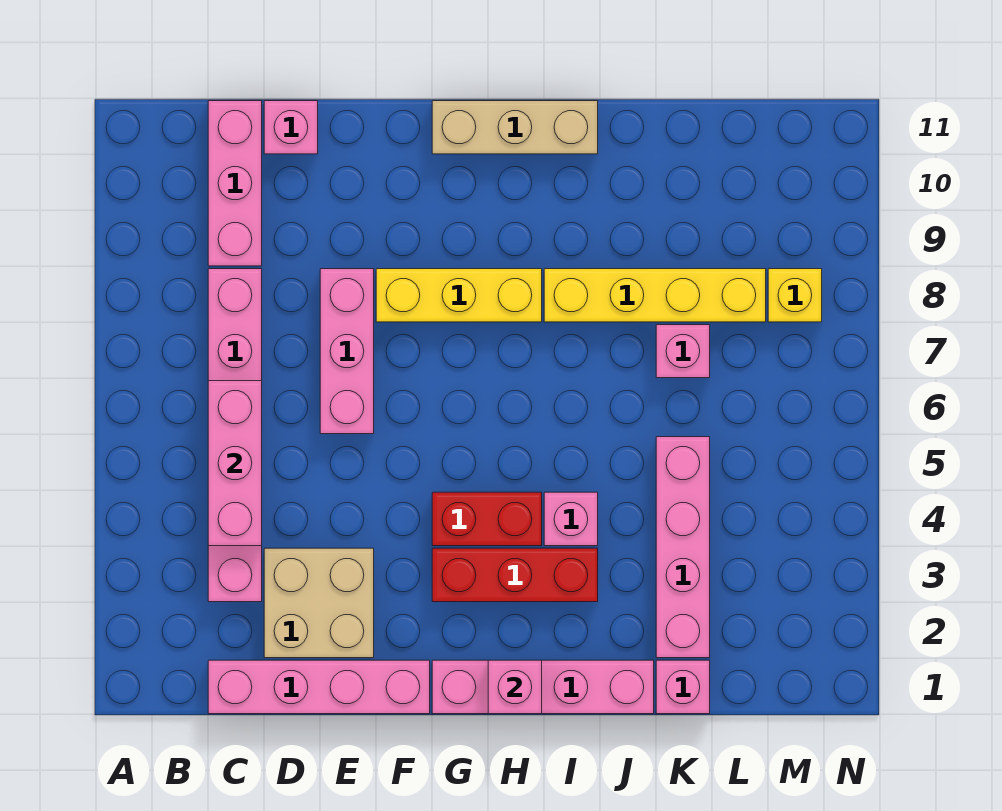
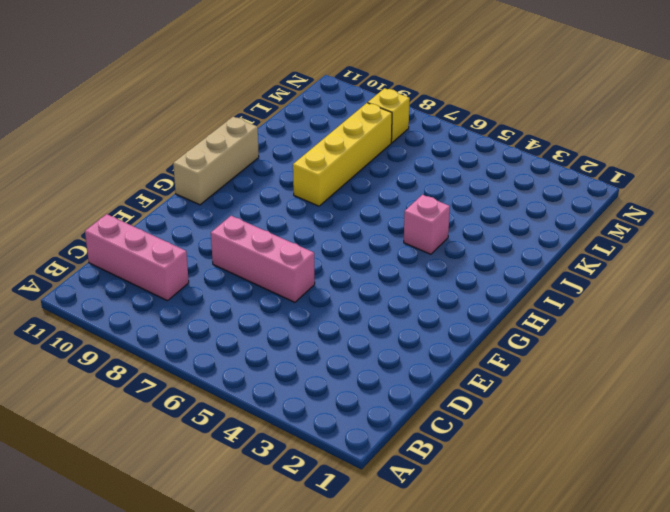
none -> pink brick C1:F1 level 1
none -> pink brick C3:C8 level 1
none -> tan brick D2:E3 level 1

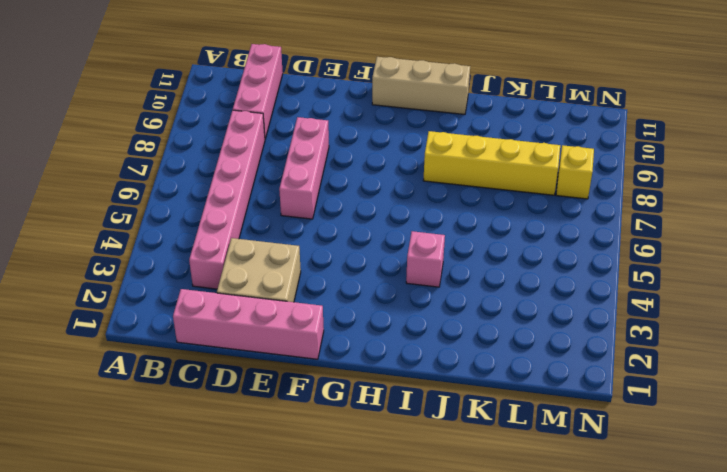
none -> pink brick D11 level 1
none -> yellow brick F8:H8 level 1
none -> pink brick G1:J1 level 1

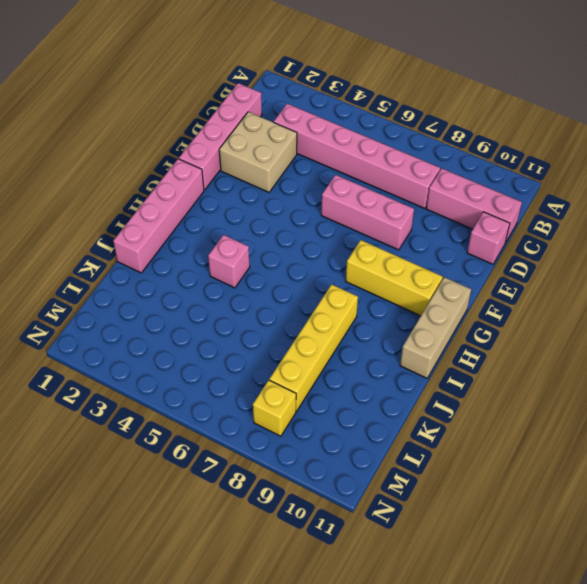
yellow brick G8:G10 level 1 -> yellow brick F8:H8 level 1
none -> red brick G3:I3 level 1
none -> red brick G4:H4 level 1
none -> pink brick K1 level 1

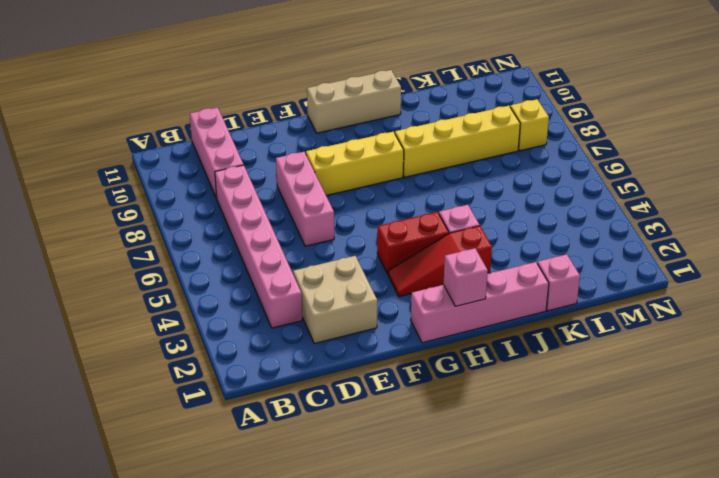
red slope G3:I3 level 1 top I -> red brick G3:I3 level 1
none -> pink brick C1:F1 level 1
none -> pink brick D11 level 1
none -> pink brick K2:K5 level 1

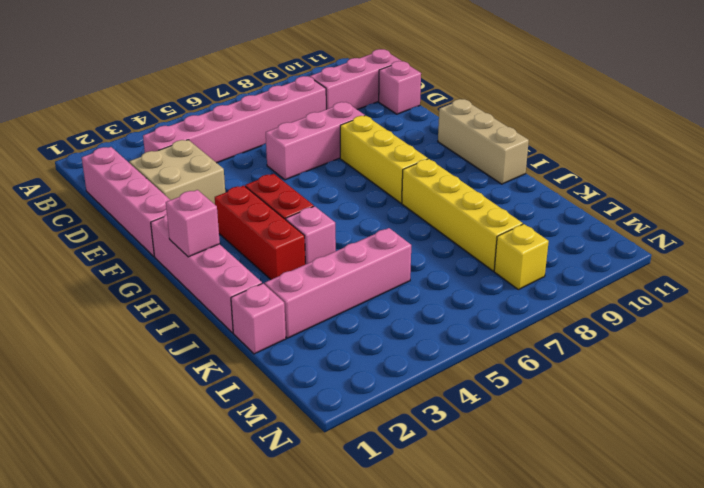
none -> pink brick K7 level 1
none -> pink brick C4:C6 level 2

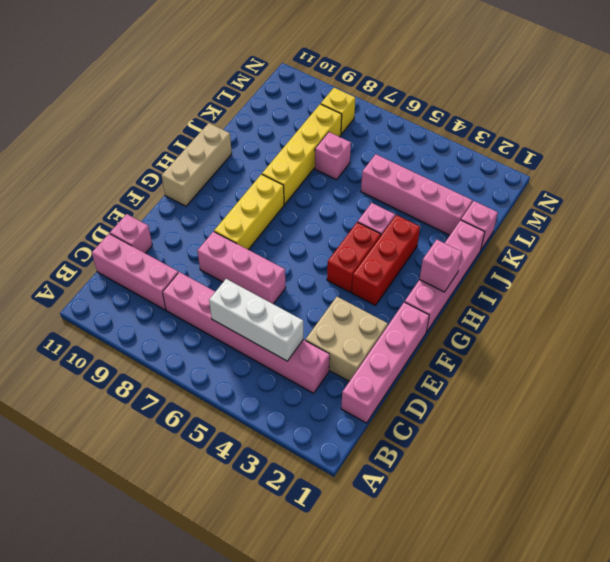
white brick C4:C6 level 2 -> pink brick C4:C6 level 2

